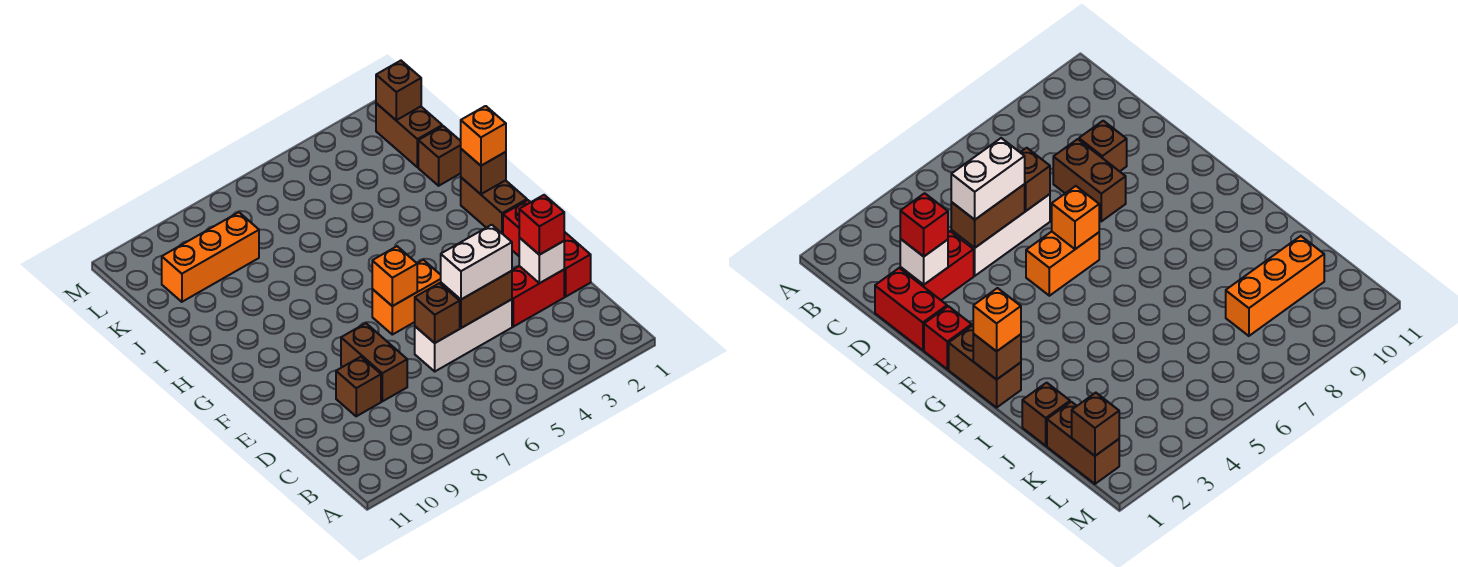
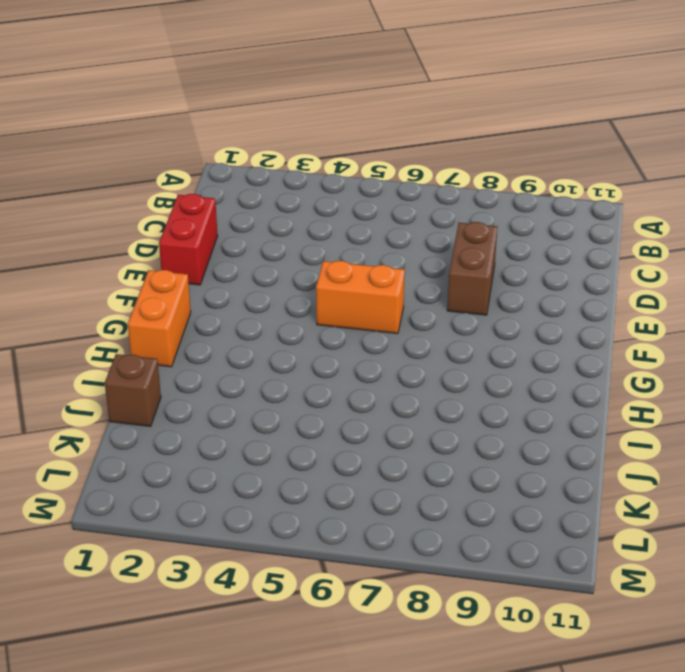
orange brick G1:H1 level 1 -> brown brick G1:H1 level 1
none -> red brick D2:D3 level 1
none -> white brick D4:D6 level 1
none -> brown brick D9 level 1

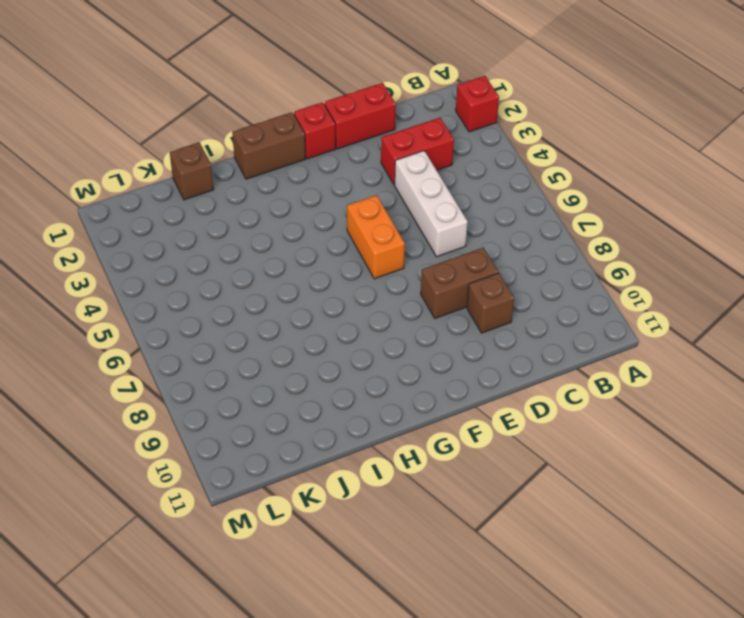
red brick A2 level 1 -> red brick D2 level 3
red brick C3:D3 level 1 -> red brick D2:D3 level 1
none -> brown brick K1:L1 level 1
none -> orange brick K8:K10 level 1
none -> white brick D2 level 2

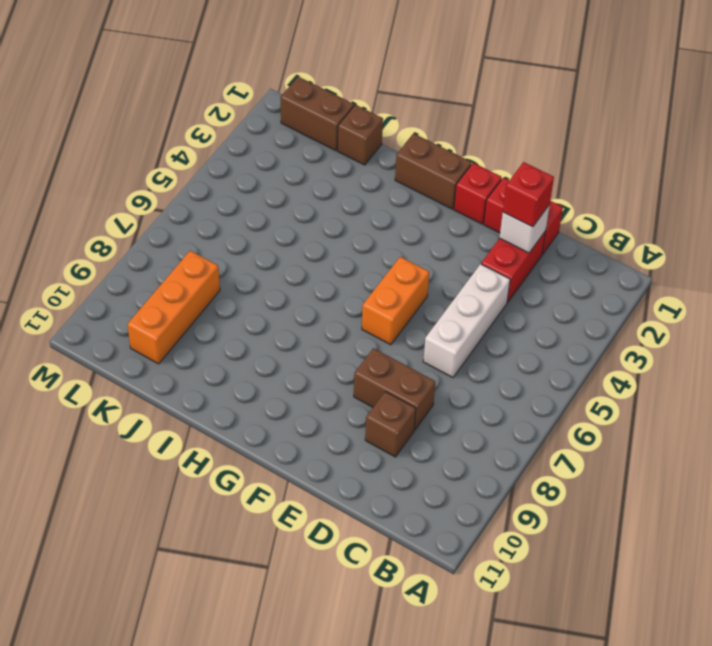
none -> brown brick D4:D5 level 2
none -> brown brick D6 level 2
none -> orange brick F6 level 2

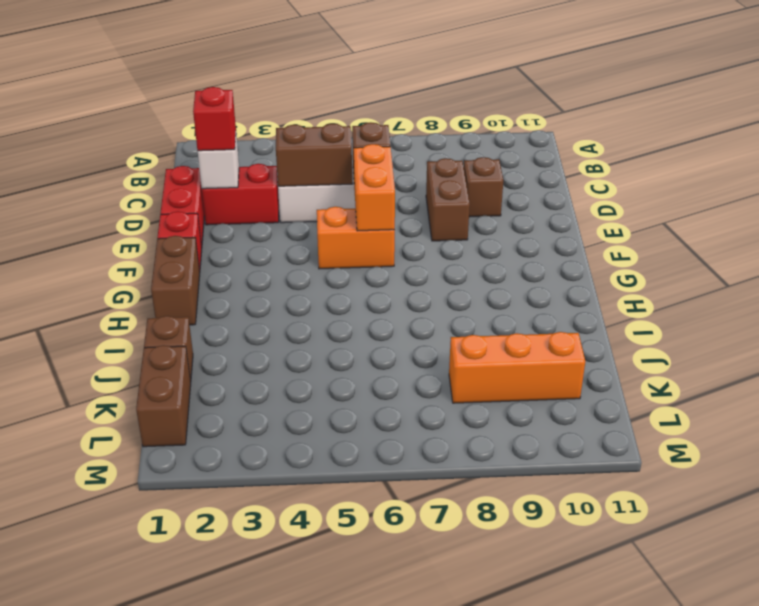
orange brick E6:F6 level 2 -> orange brick F6 level 2
none -> brown brick H1 level 2
none -> brown brick L1 level 2
none -> white brick D4:D5 level 3

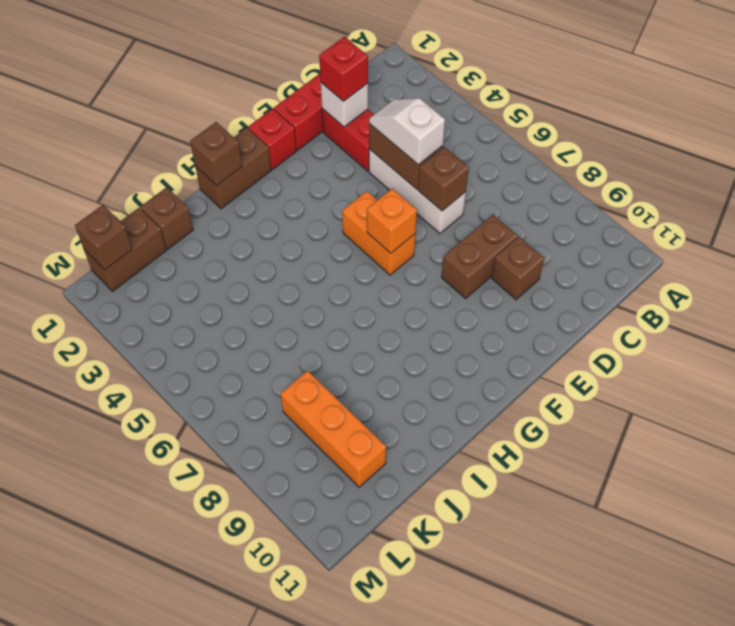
white slope D4:D5 level 3 top 5 -> white brick D4:D5 level 3
none -> orange brick H1 level 3

